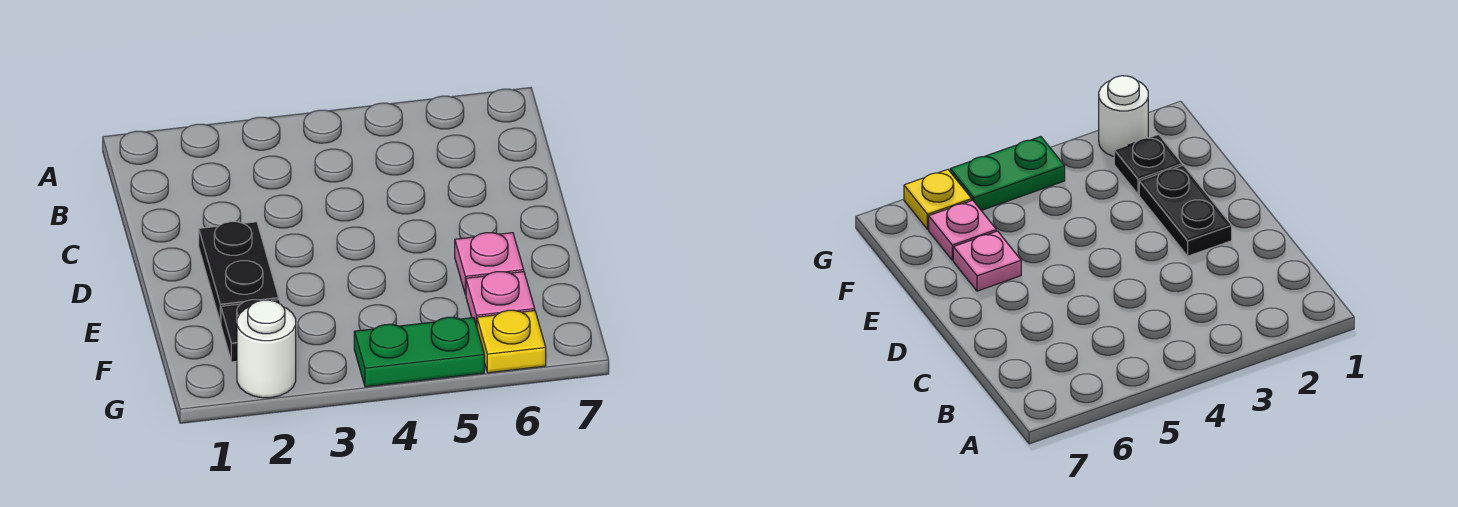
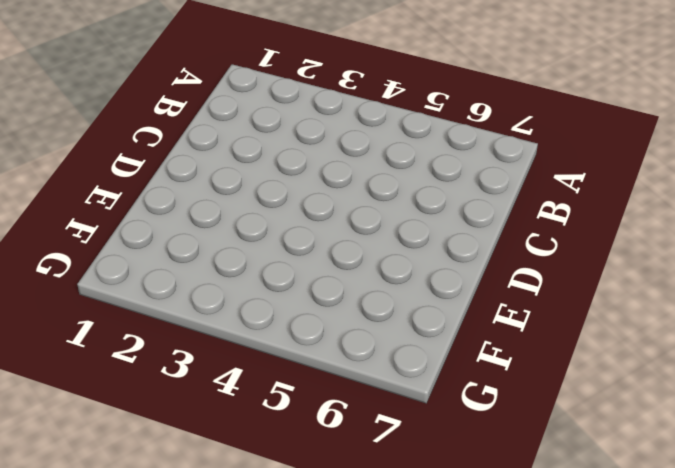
none -> black plate D2:E2 level 1
none -> pink plate E6 level 1

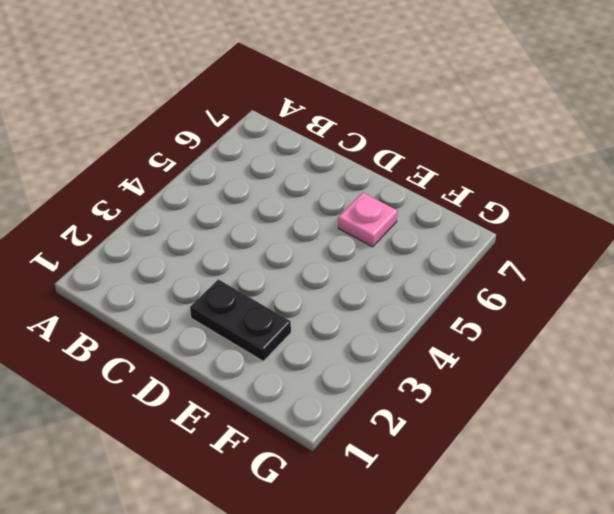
none -> black plate F2 level 1
none -> pink plate F6 level 1

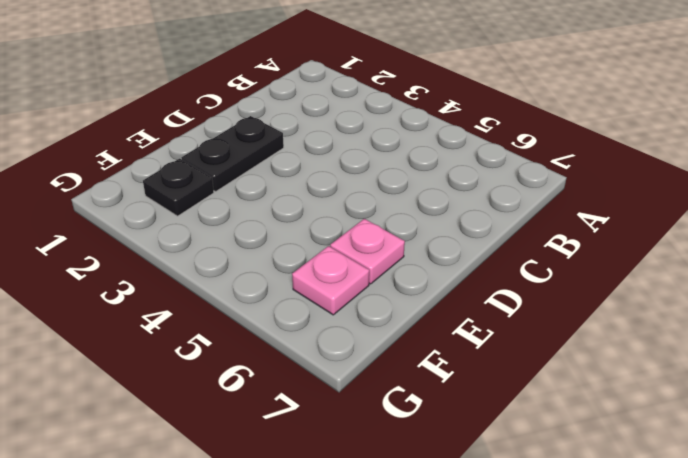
none -> white round brick G2 level 1
none -> green plate G4:G5 level 1

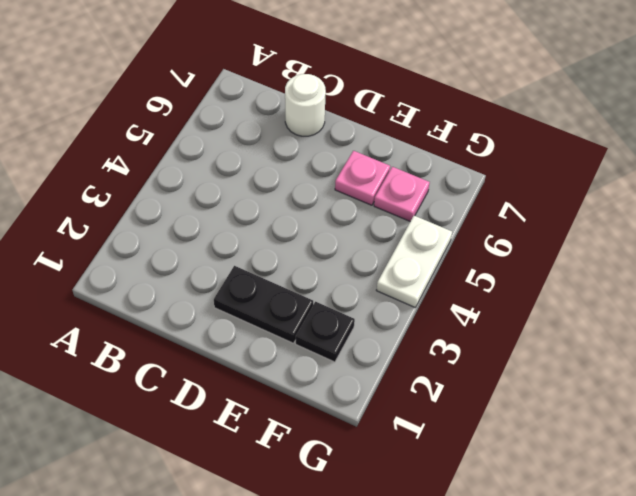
white round brick C7 level 1 -> white round brick G2 level 1
white plate G4:G5 level 1 -> green plate G4:G5 level 1
none -> yellow plate G6 level 1

